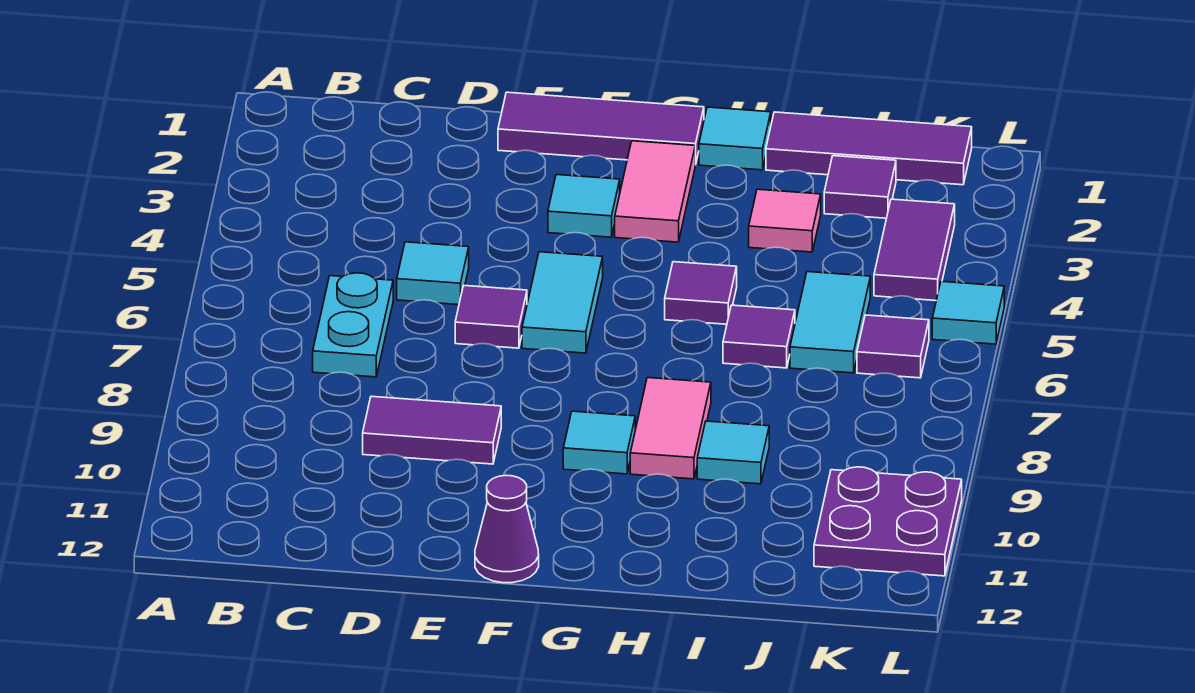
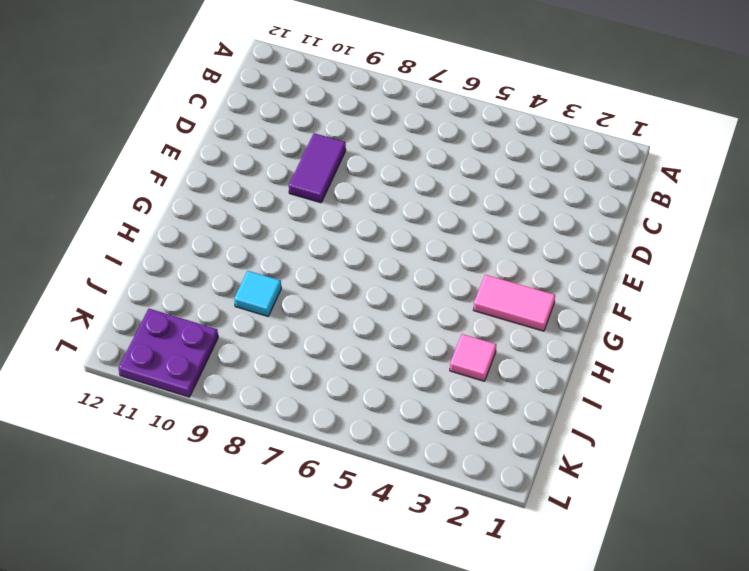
none -> cyan plate C6:C7 level 1
none -> cyan tile D5 level 1
none -> purple tile E1:G1 level 1

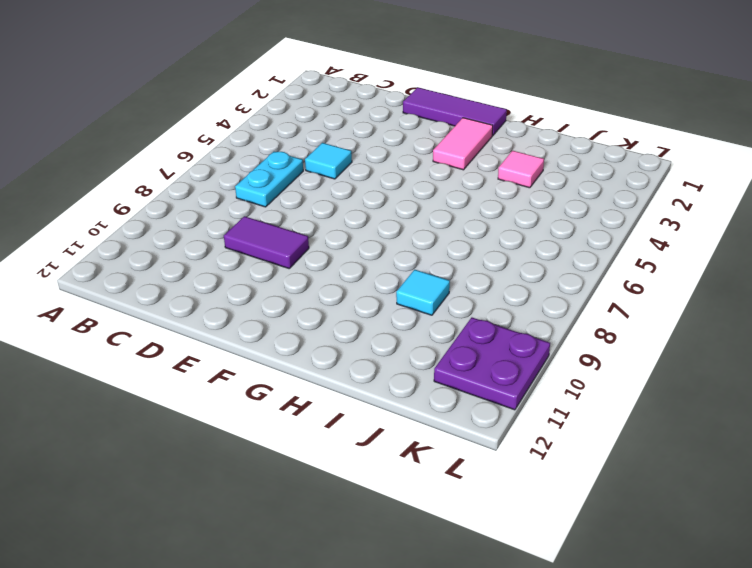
none -> purple tile E6 level 1
none -> cyan tile F3 level 1
none -> cyan tile F5:F6 level 1

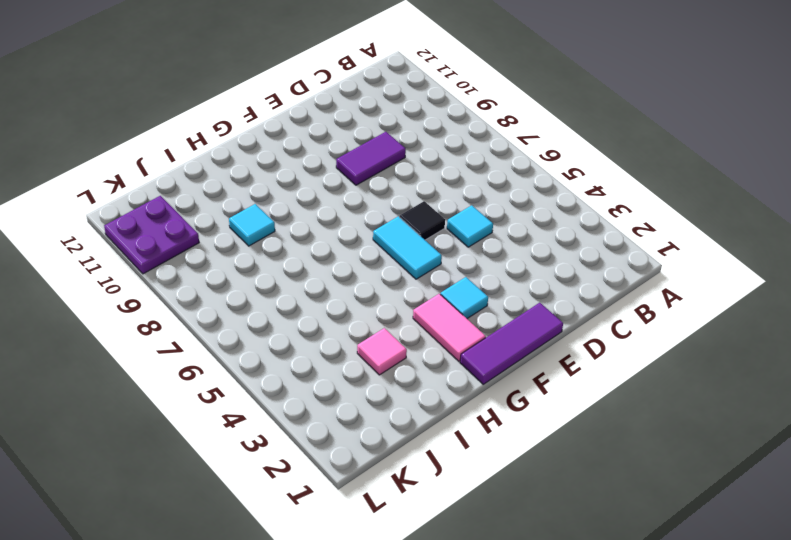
black tile E6 level 1 -> purple tile E6 level 1
none -> cyan plate C6:C7 level 1
none -> purple cone F12 level 1
none -> cyan tile G9 level 1

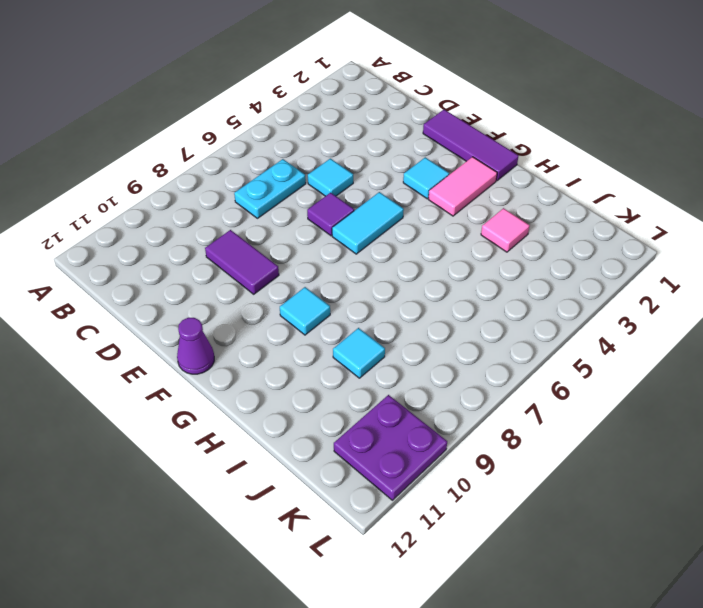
none -> cyan tile H1 level 1
none -> purple tile H5 level 1
none -> pink tile H8:H9 level 1

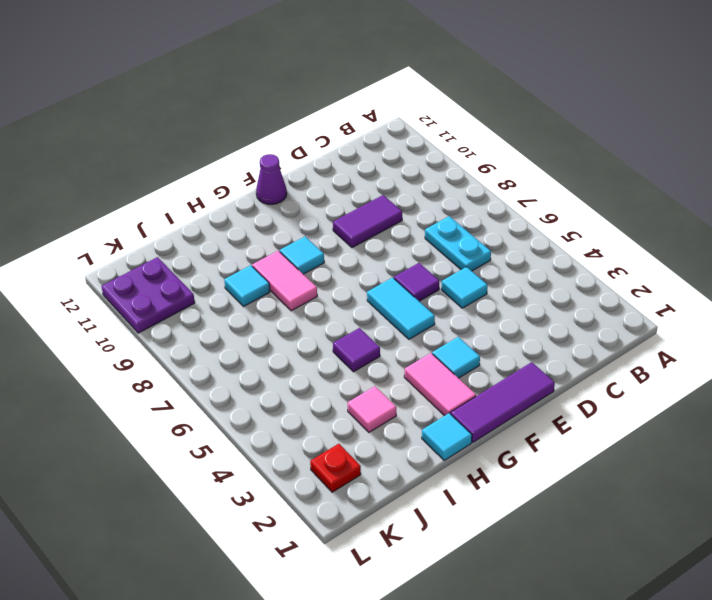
red plate K2 level 1 -> none
none -> purple tile I1:K1 level 1
none -> purple tile I6 level 1
none -> purple tile J2 level 1

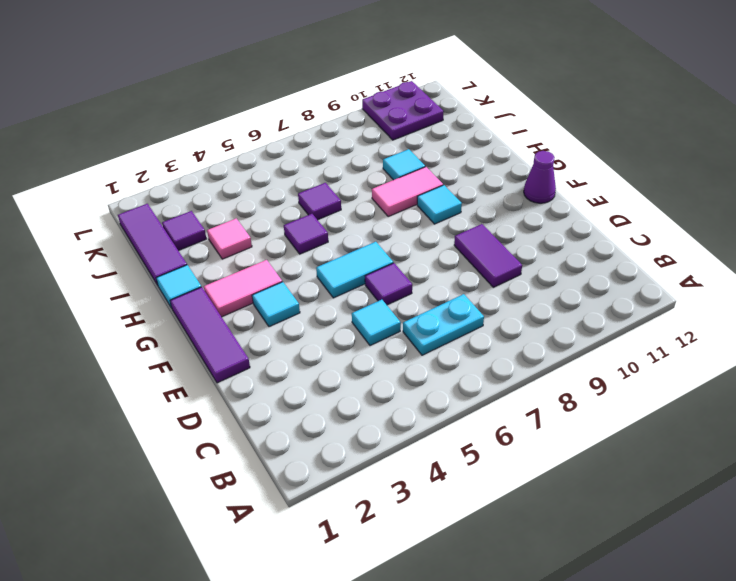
none -> cyan tile J5:J6 level 1
none -> purple tile K3:K4 level 1
none -> purple tile K6 level 1

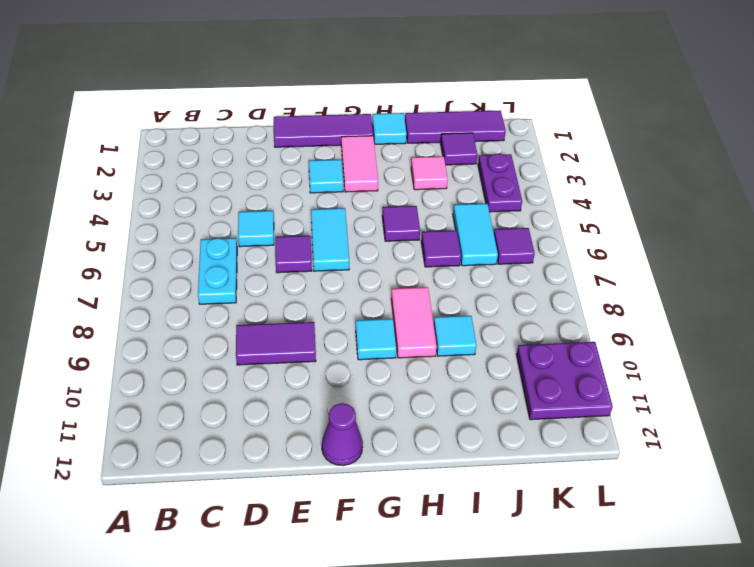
purple plate K3:K4 level 1 -> purple tile K3:K4 level 1
none -> cyan tile L5 level 1

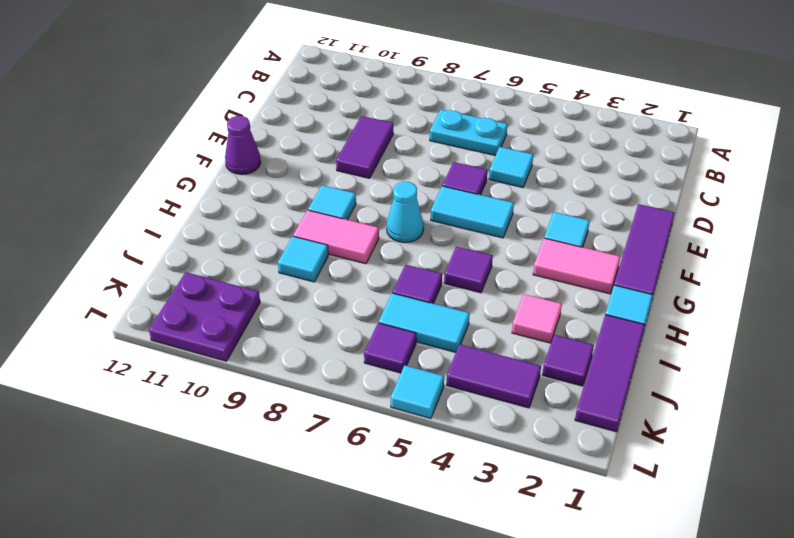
cyan cone G7 level 1 -> none

